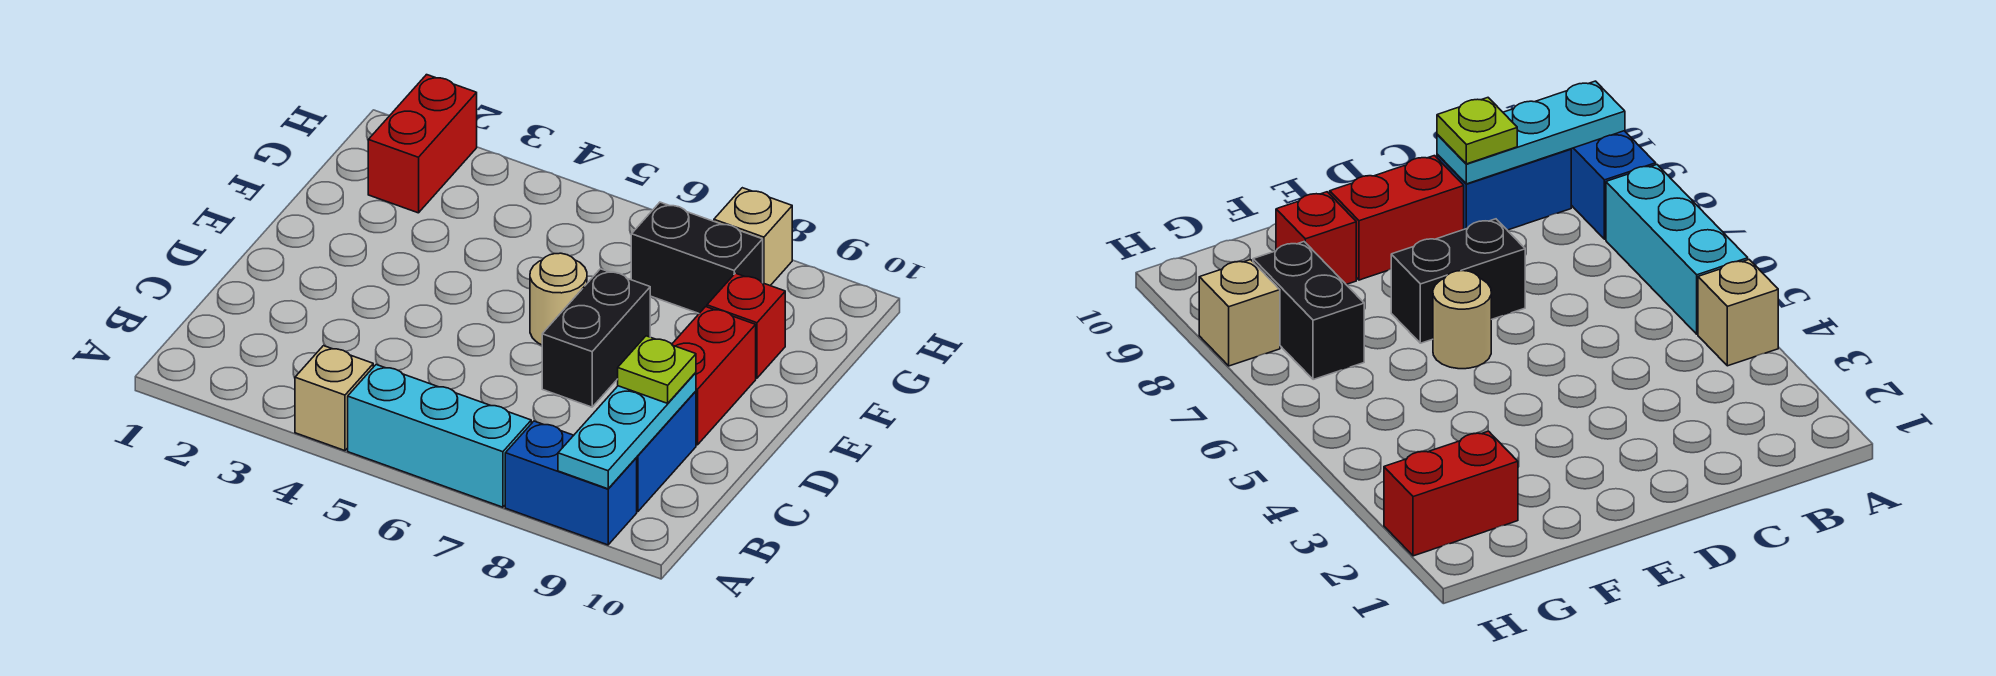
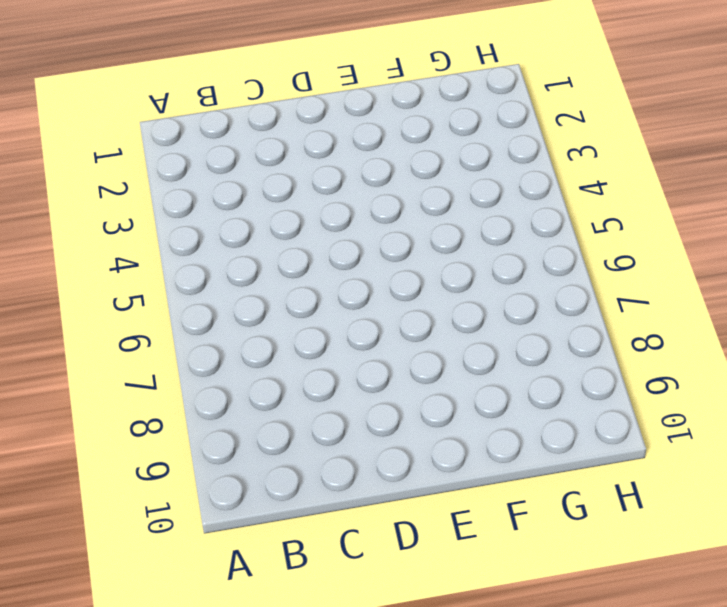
none -> tan brick A4 level 1
none -> cyan brick A5:A7 level 1
none -> blue brick A8:A9 level 1

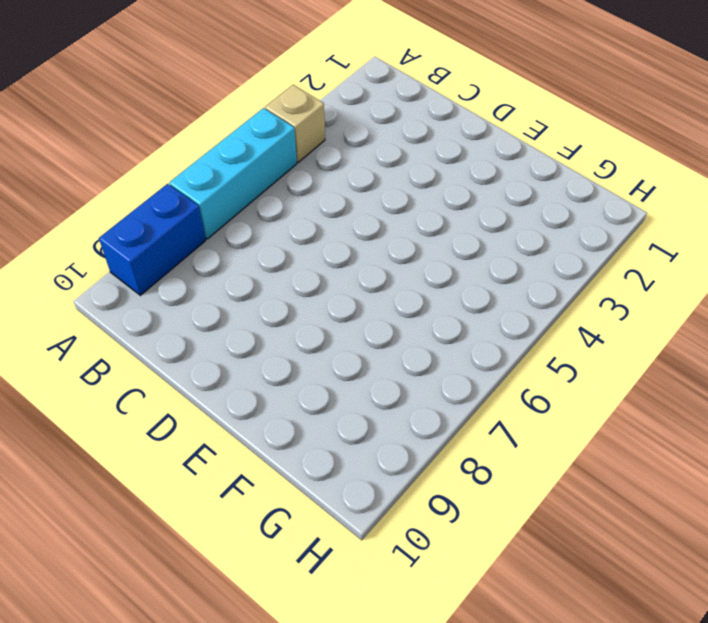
none -> blue brick B9:C9 level 1
none -> black brick D7:E7 level 1
none -> red brick D9:E9 level 1

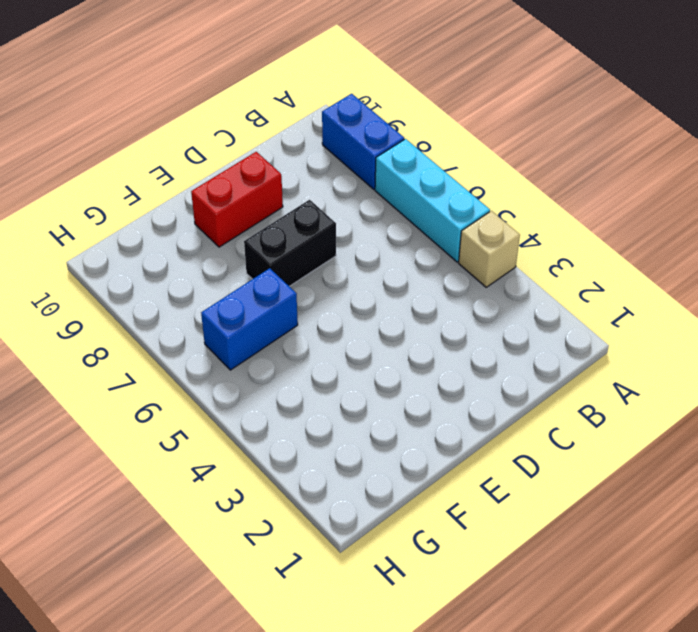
blue brick F6:G6 level 1 -> blue brick B9:C9 level 1
none -> tan round brick E6 level 1
none -> red brick F9 level 1
none -> red brick G2:H2 level 1

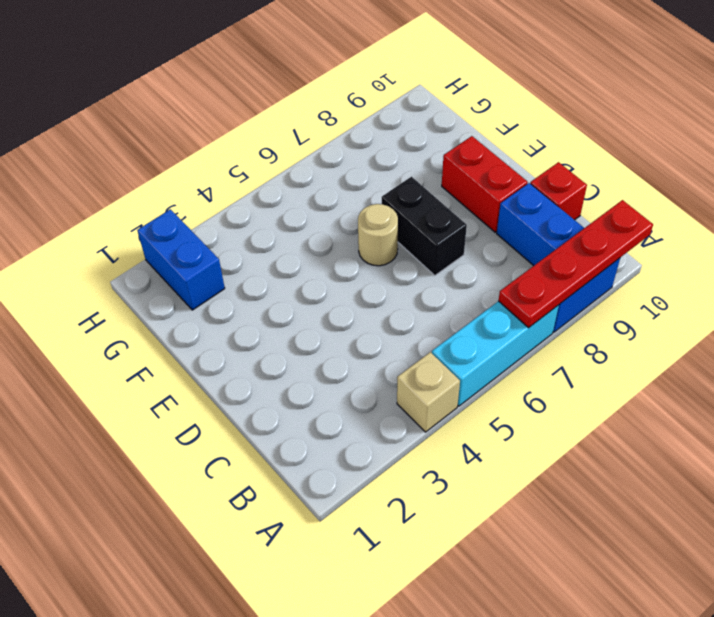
red plate A7:A10 level 2 -> cyan plate A9:C9 level 2
red brick C10 level 1 -> red brick F9 level 1
blue brick G2:H2 level 1 -> red brick G2:H2 level 1
none -> black brick G7:G8 level 1
none -> tan brick H8 level 1
none -> lime plate C9 level 3

